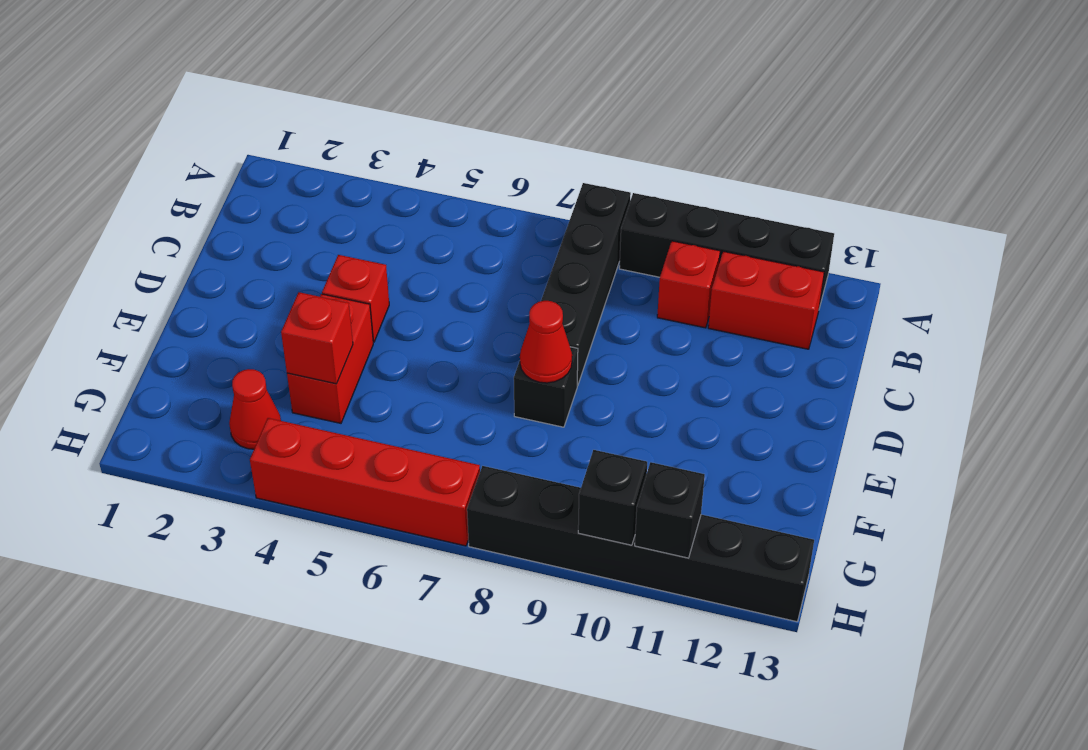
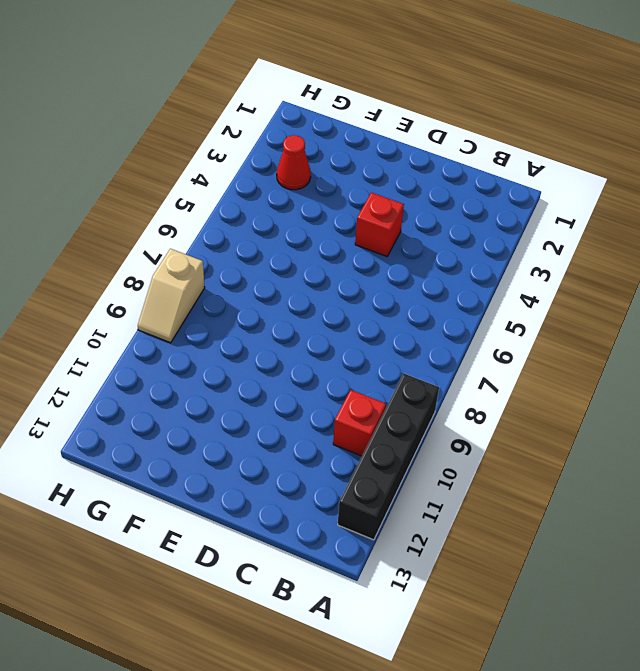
tan slope H8:H9 level 1 top 8 -> black brick H8:H13 level 1
none -> black brick A8:D8 level 1
none -> red brick B11:B12 level 1
none -> red brick E4:F4 level 1

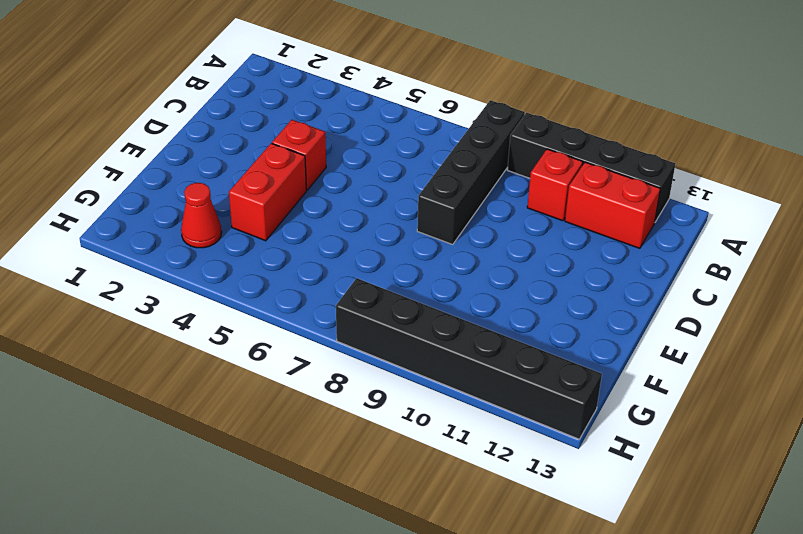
none -> black brick E8 level 1
none -> red brick H4:H7 level 1
none -> red cone E8 level 2

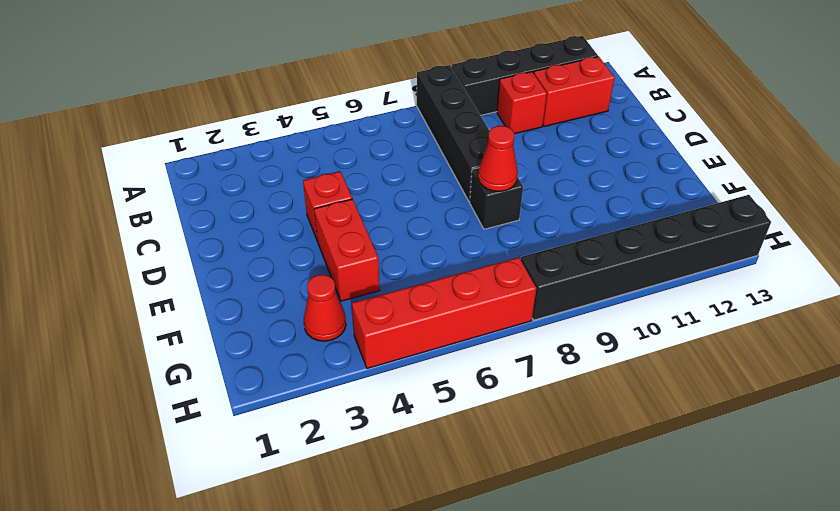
none -> red brick F4 level 2
none -> black brick H10 level 2
none -> black brick H11 level 2

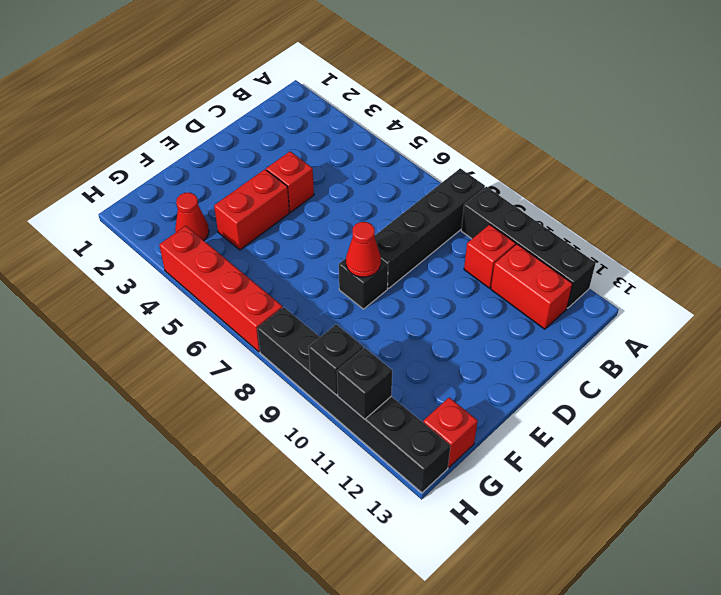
red brick G13 level 1 -> red brick F4 level 2

